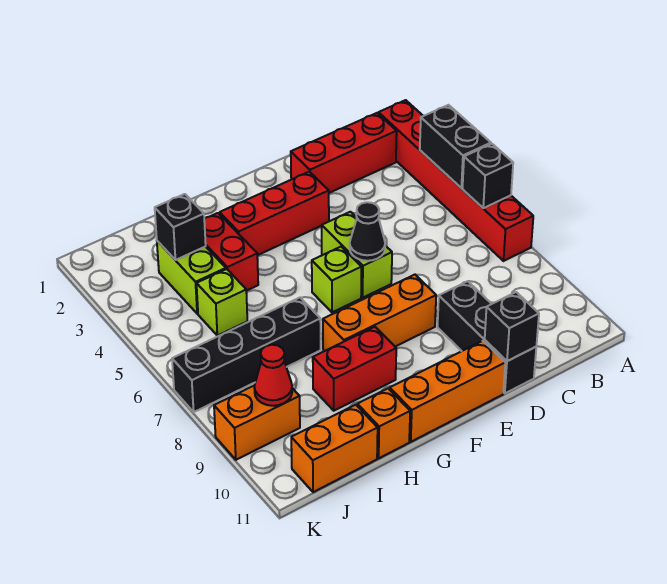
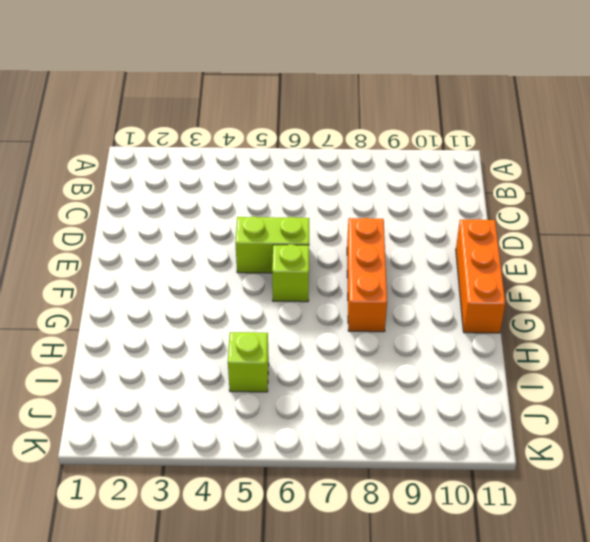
none -> red brick A2:A7 level 1
none -> red brick B2:D2 level 1
none -> black brick D9:D11 level 1

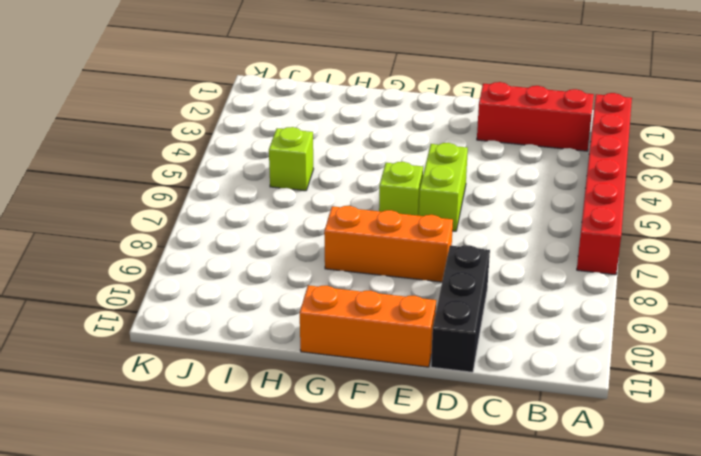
none -> red brick E3:G3 level 1
none -> red brick G9:H9 level 1
none -> red brick H3:H4 level 1

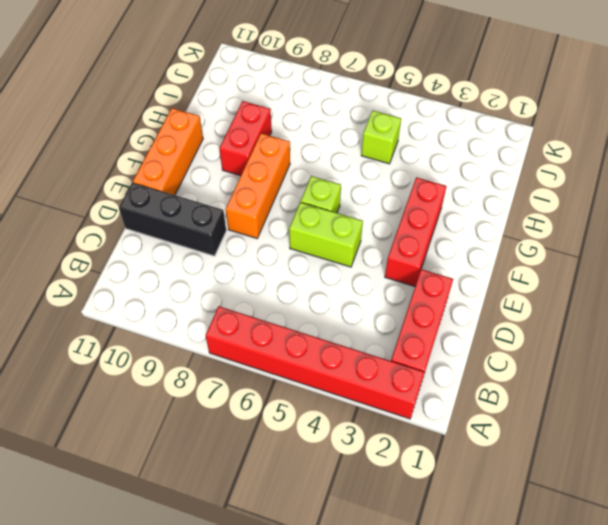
none -> red brick H3:H4 level 1
none -> black brick H7:K7 level 1
none -> orange brick H11 level 1

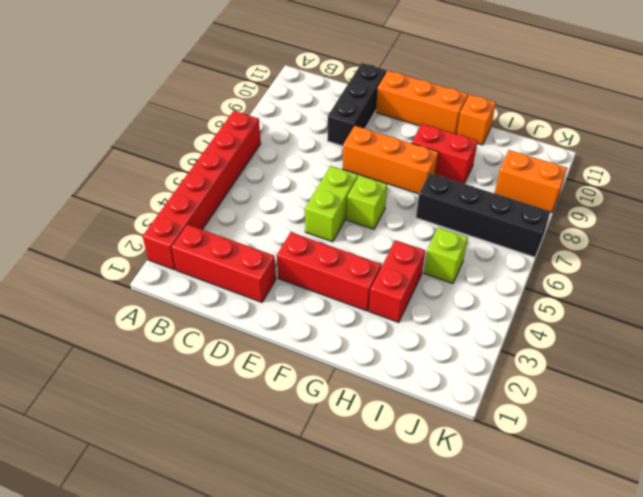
none -> lime brick I3:I4 level 1
none -> orange brick I11:J11 level 1
none -> black brick A4:A5 level 2

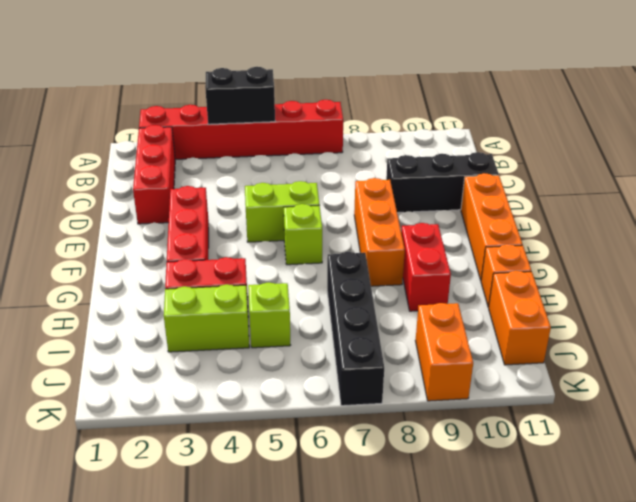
none -> black brick A6 level 2
none -> black brick D11 level 2
none -> black cone E6 level 2

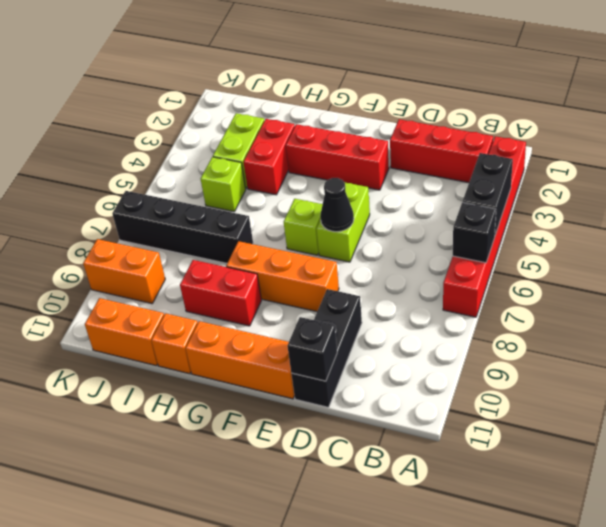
none -> black brick I3 level 2
none -> red cone J9 level 2

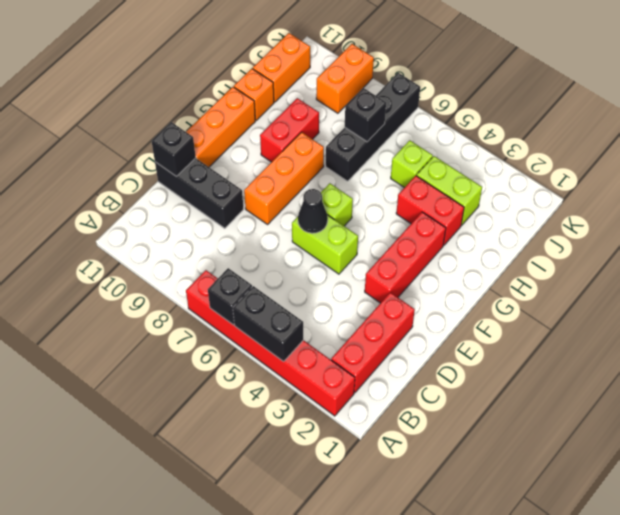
black brick I7 level 2 -> black brick I3 level 2
none -> red cone J9 level 2

